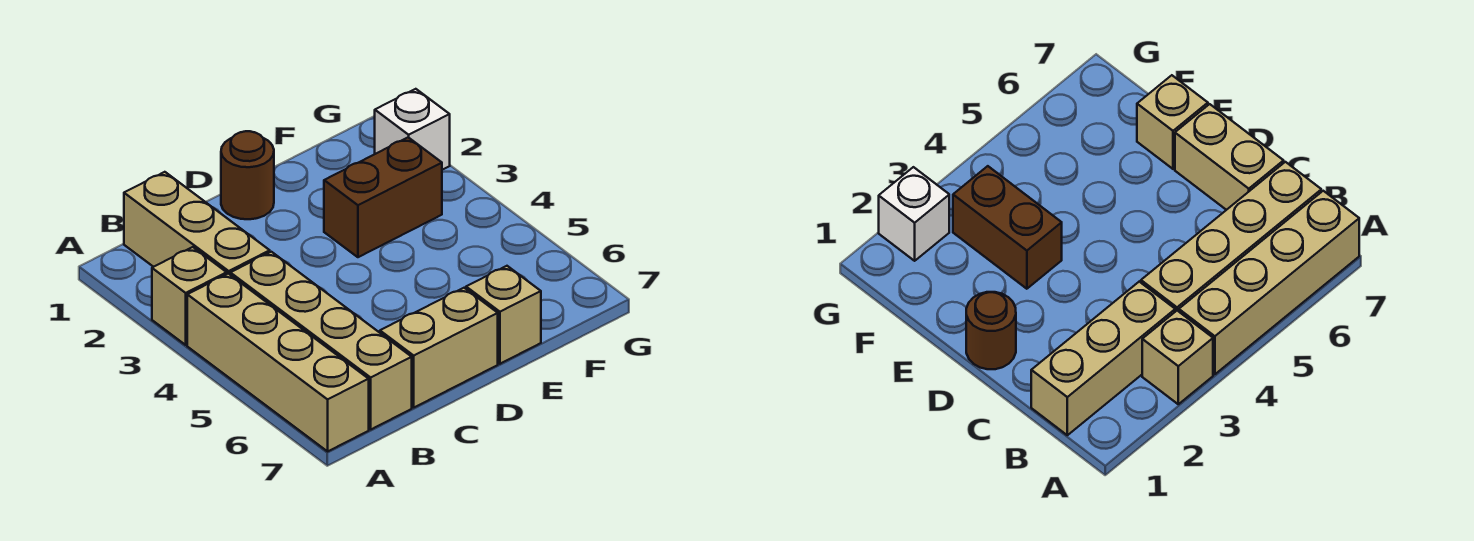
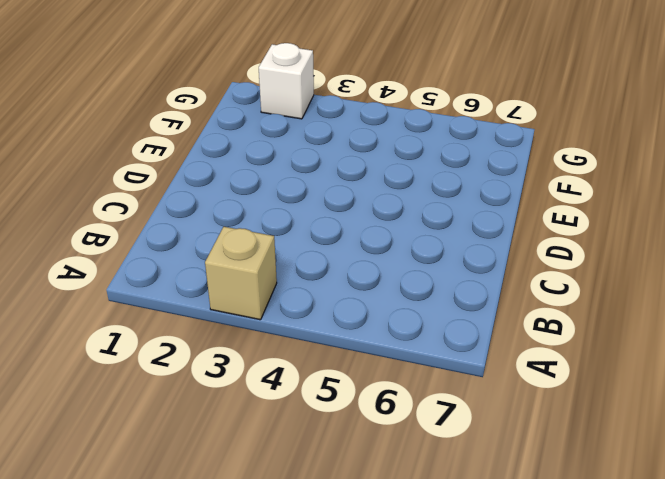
none -> tan brick A4:A7 level 1
none -> tan brick B1:B3 level 1

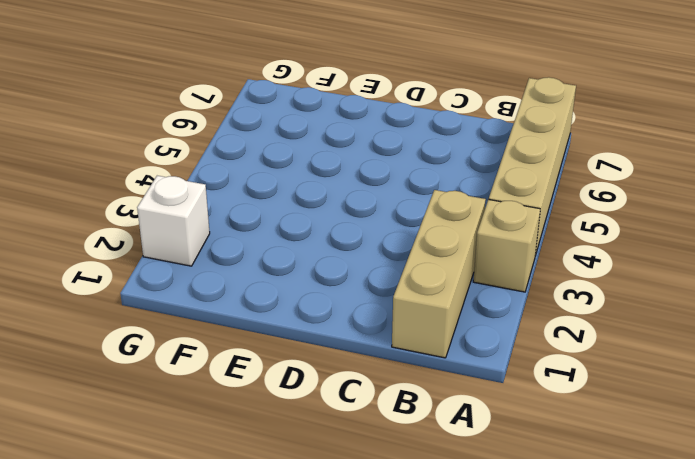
none -> tan brick B4:B7 level 1
none -> tan brick C7:D7 level 1

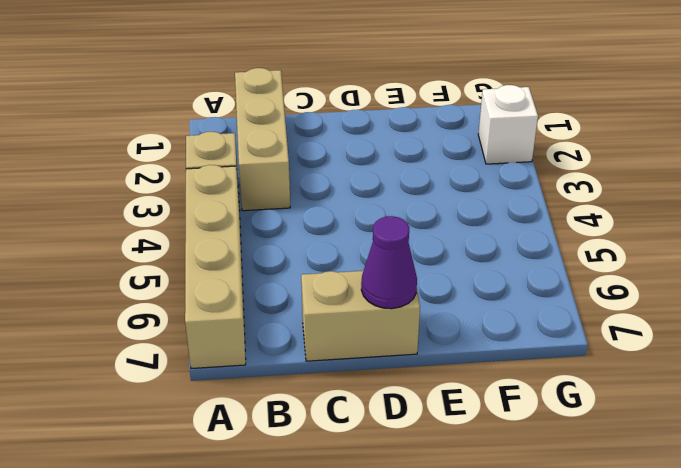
purple cone D7 level 2 -> none
none -> tan brick B4:B7 level 1
none -> brown round brick D1 level 1

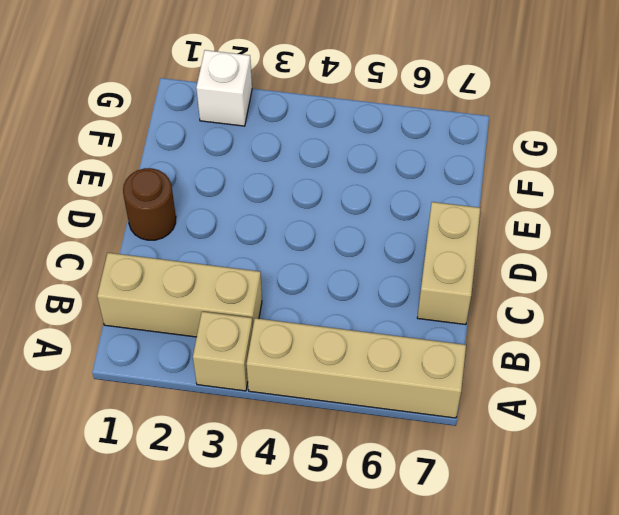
none -> tan brick B4:B7 level 1
none -> brown brick E3:F3 level 1

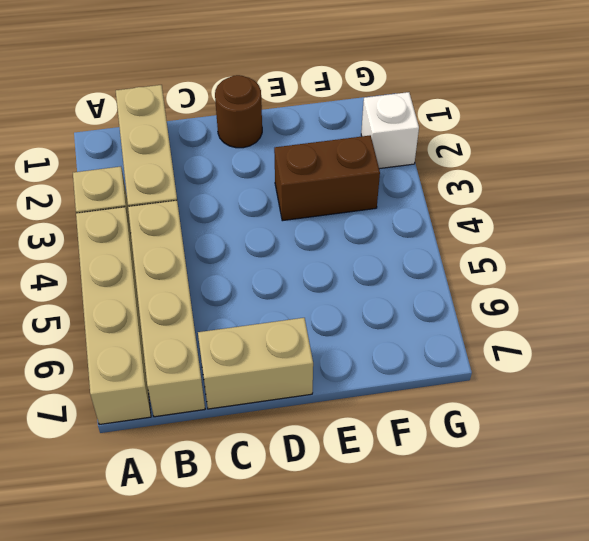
none -> tan brick E7 level 1

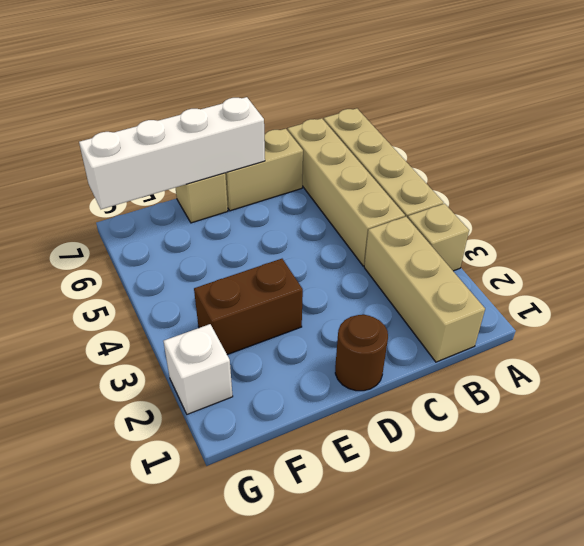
white brick D7:G7 level 2 -> none

